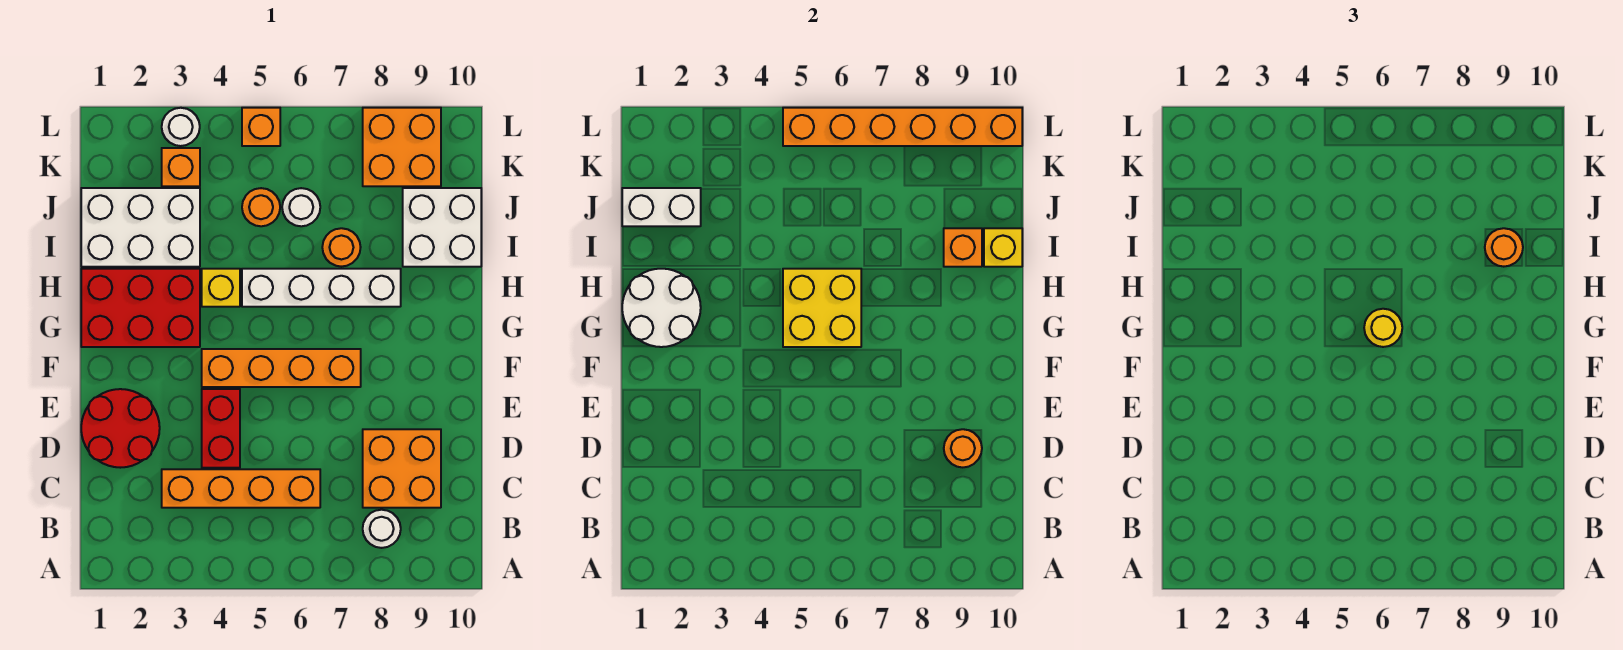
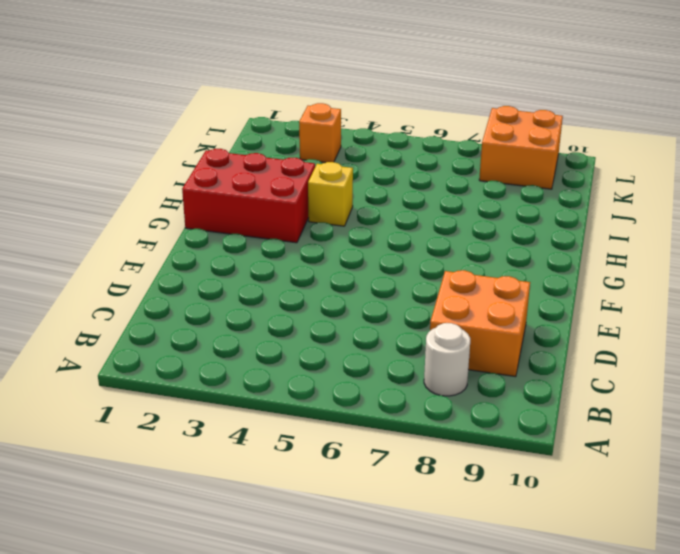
none -> orange brick C3:C6 level 1
none -> red round brick D1:E2 level 1
none -> red brick D4:E4 level 1

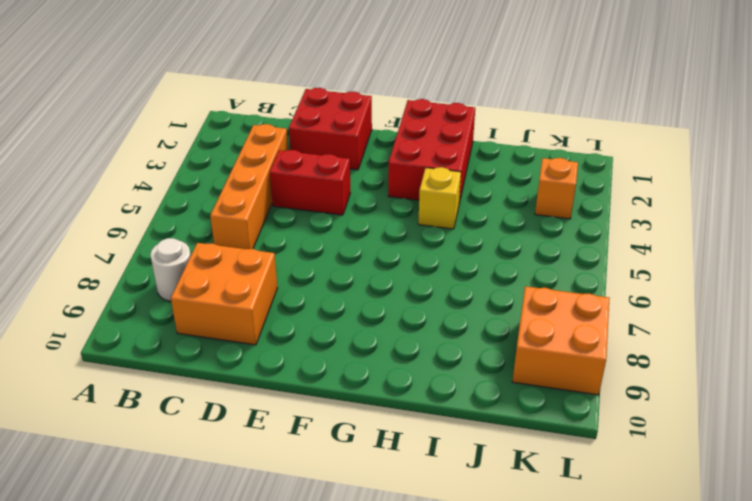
red brick D1:E2 level 1 -> red round brick D1:E2 level 1
none -> orange brick F4:F7 level 1
none -> white brick H5:H8 level 1
none -> white brick I1:J3 level 1

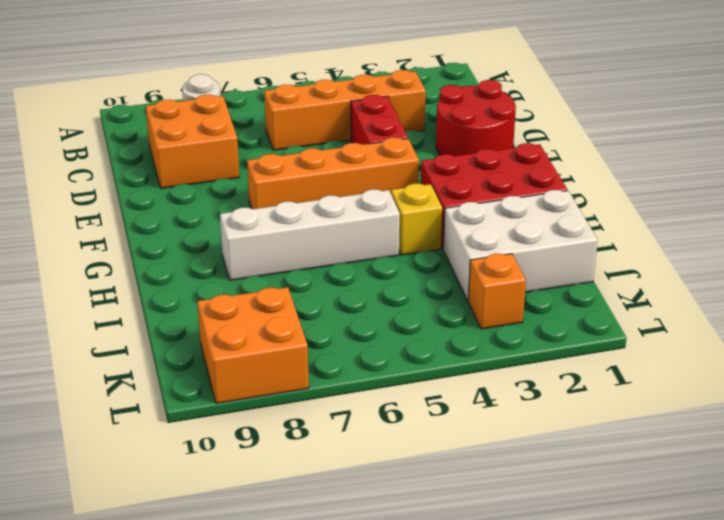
none -> orange round brick I7 level 1
none -> white brick I9:J10 level 1
none -> orange round brick J5 level 1

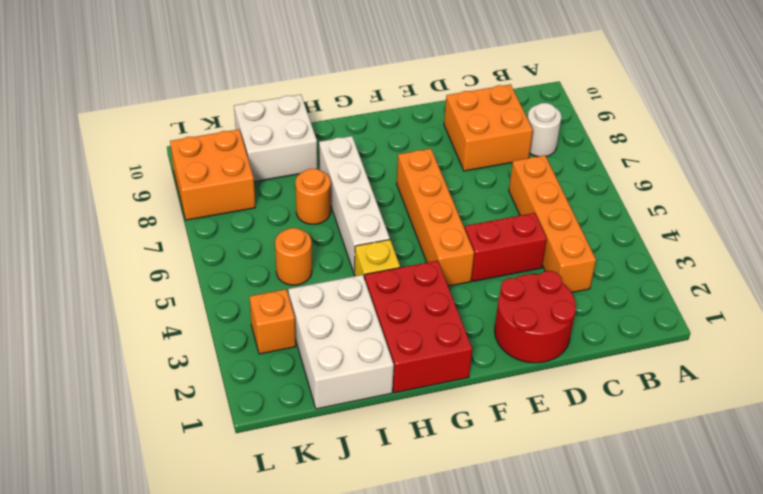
none -> white round brick J6 level 1
none -> white round brick L3 level 1
none -> orange brick L5 level 1

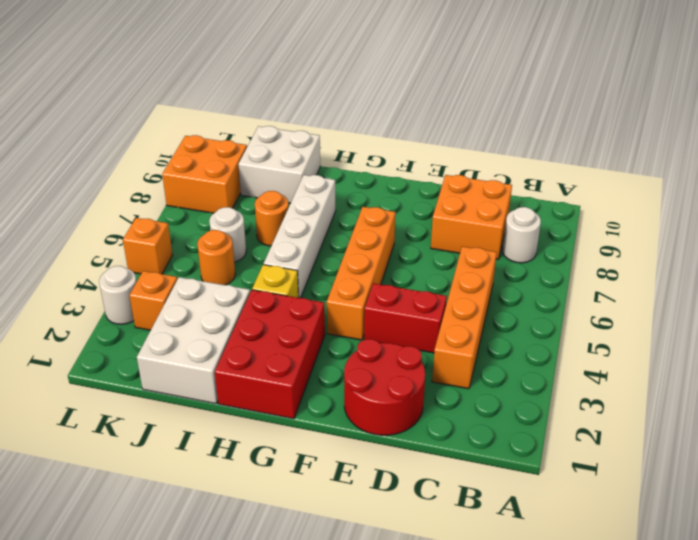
none -> orange round brick D9 level 2
none -> white round brick G1:H2 level 2
none -> yellow brick G5:H6 level 2

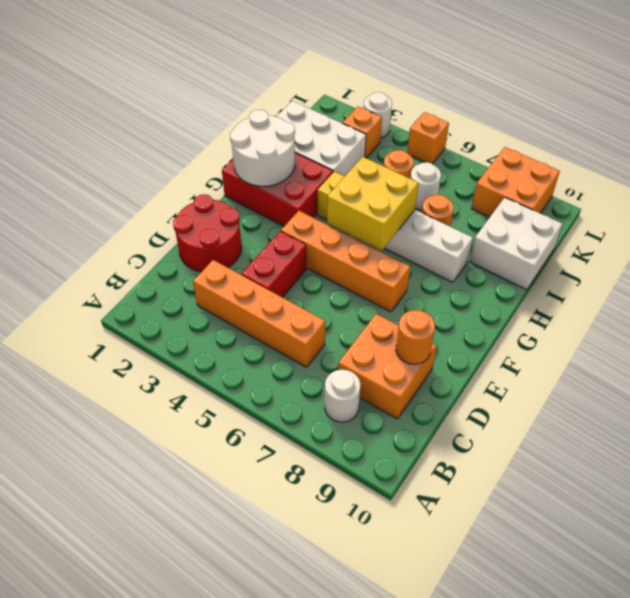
none -> orange brick I9 level 2
none -> yellow brick I10 level 2
none -> white brick J1:J2 level 2

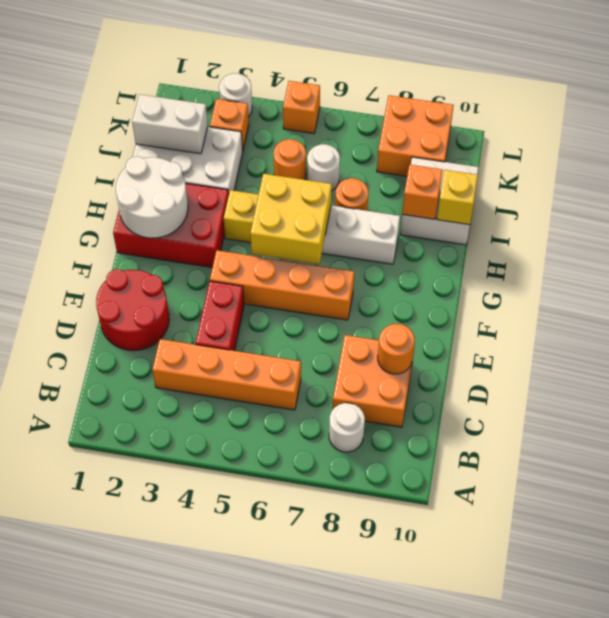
none -> orange brick L5:L10 level 2
none -> yellow round brick G6 level 3
none -> orange round brick I9 level 3

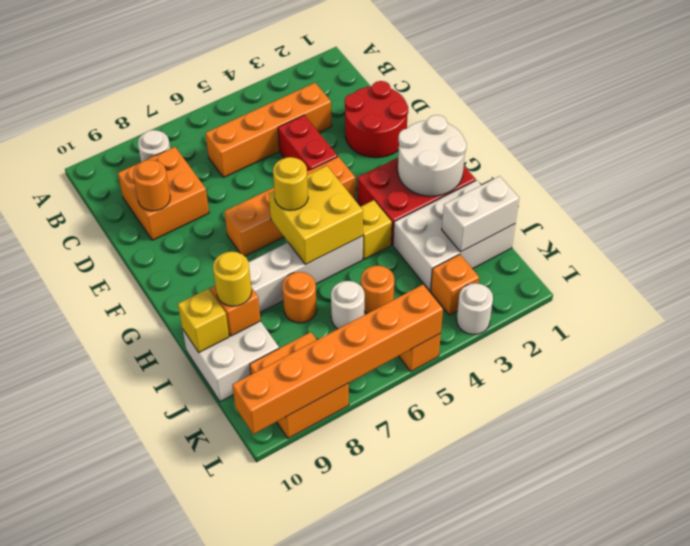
yellow round brick I9 level 3 -> orange round brick I9 level 3

